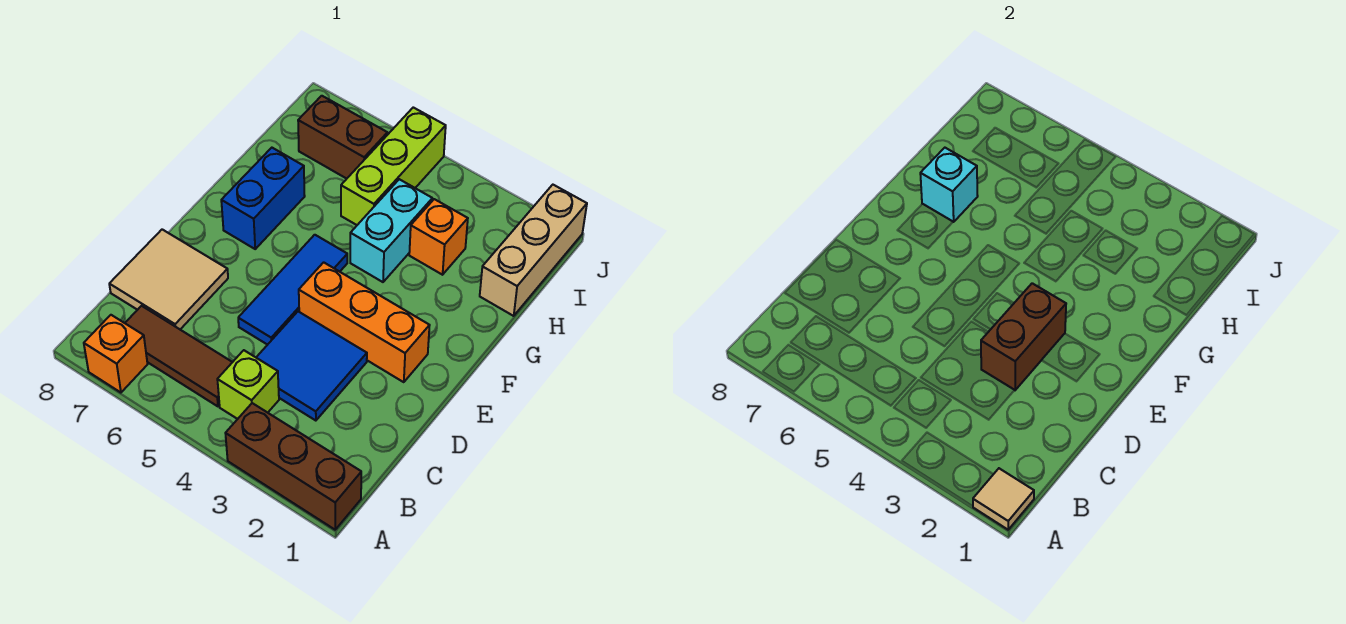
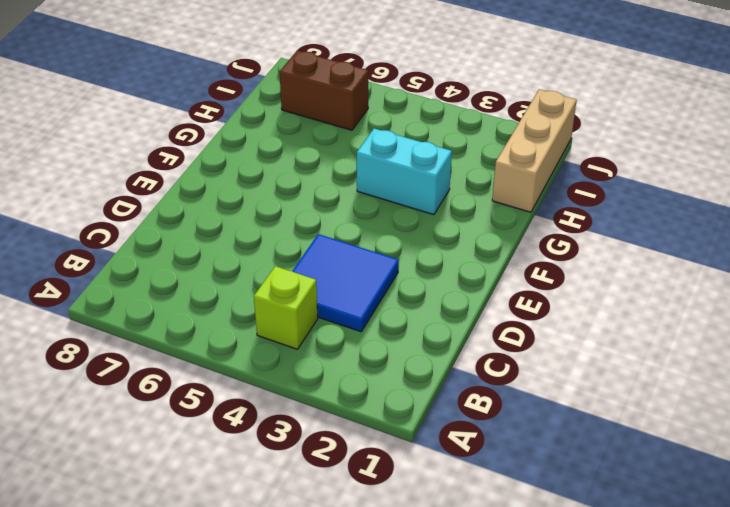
cyan brick G3:G4 level 1 -> cyan brick G4:H4 level 1
none -> brown brick A1:A3 level 1
none -> orange brick A7 level 1
none -> brown tile B5:B7 level 1

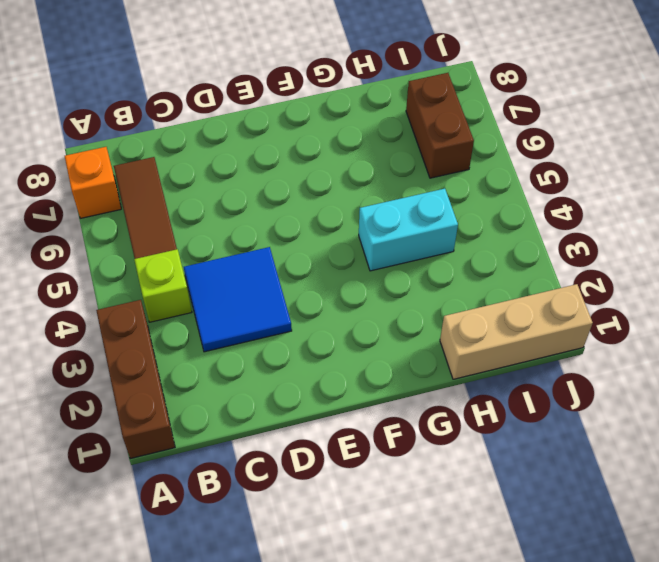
none -> tan tile C7:D8 level 1
none -> blue tile D5:F5 level 1
none -> orange brick E2:E4 level 1

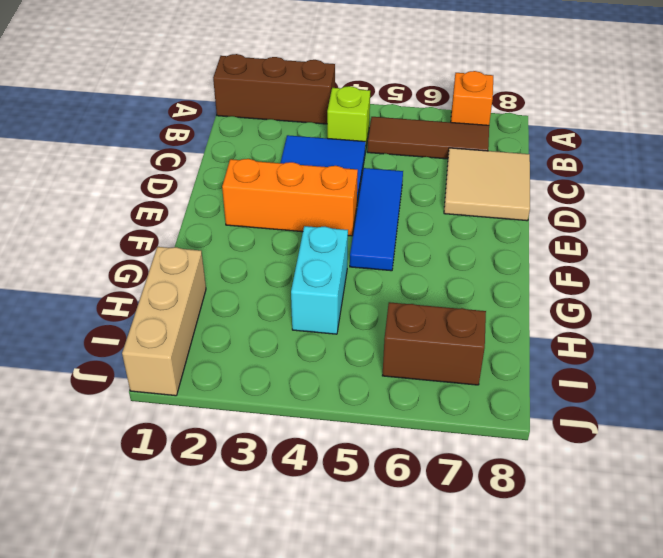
none -> blue brick F7:G7 level 1
none -> orange brick H3 level 1
none -> lime brick H5:J5 level 1

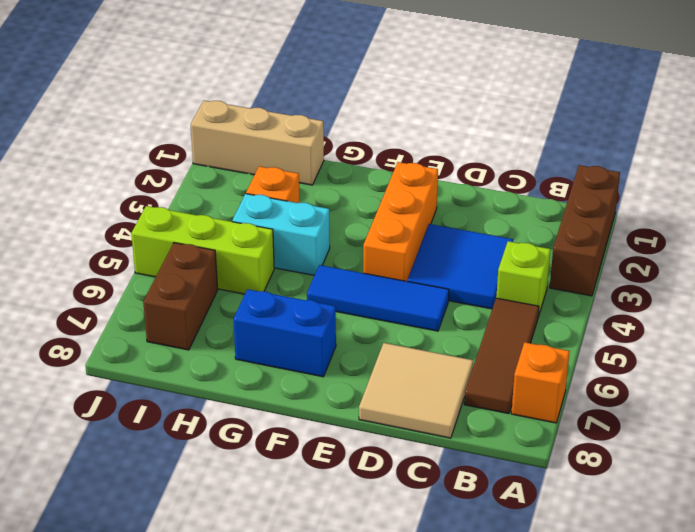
none -> tan tile A1 level 2
none -> brown brick D3:E3 level 2
none -> cyan brick G7 level 2

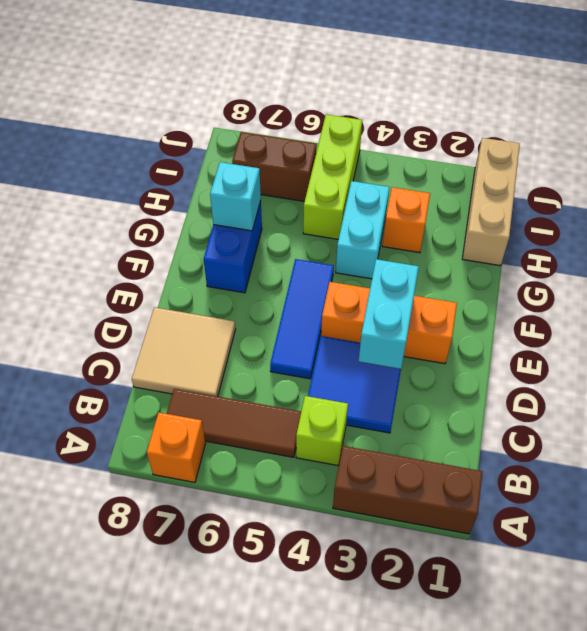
cyan brick D3:E3 level 2 -> brown brick D3:E3 level 2
none -> tan tile A1 level 2

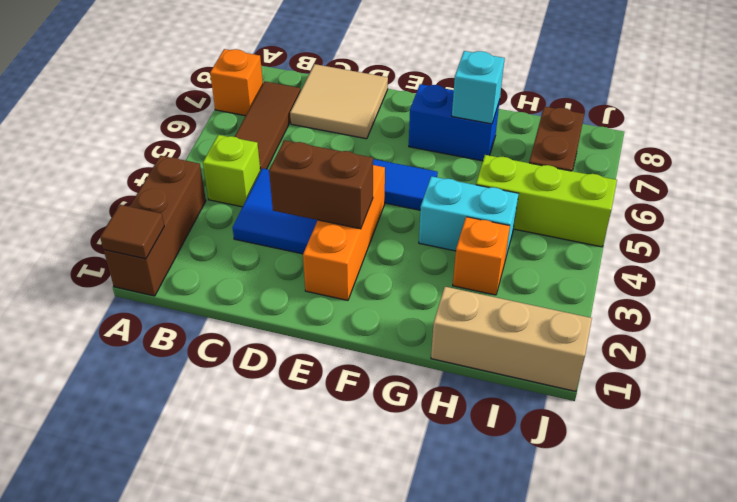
brown tile A1 level 2 -> tan tile A1 level 2

